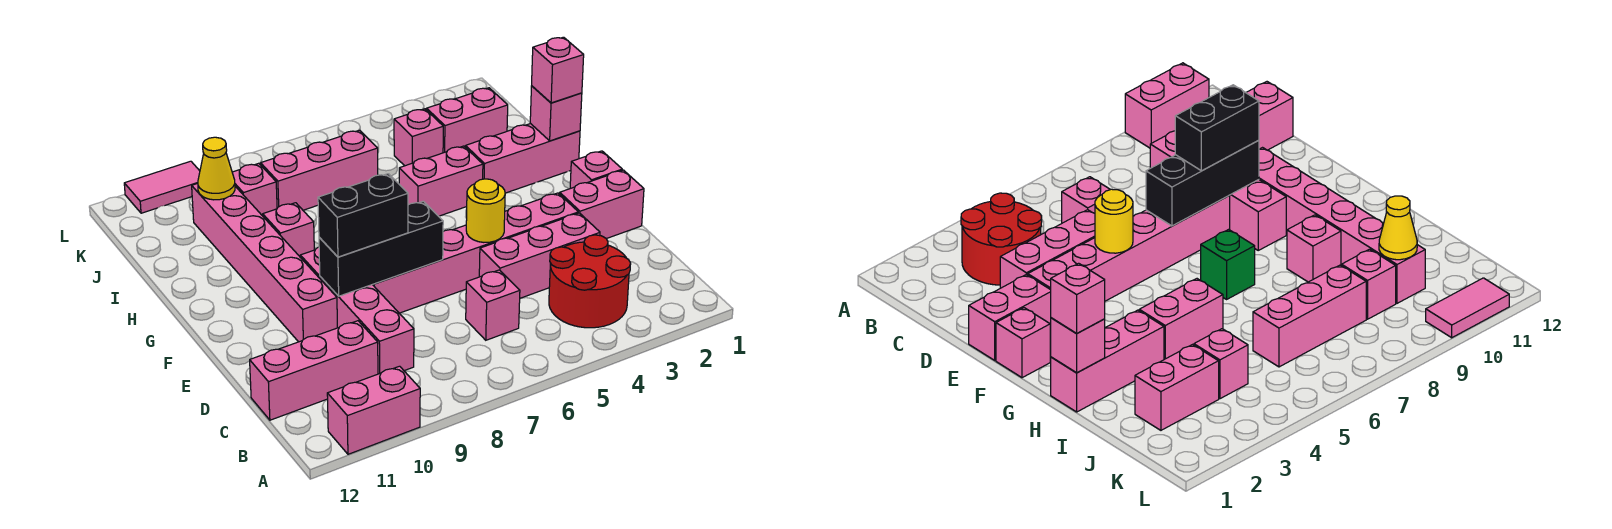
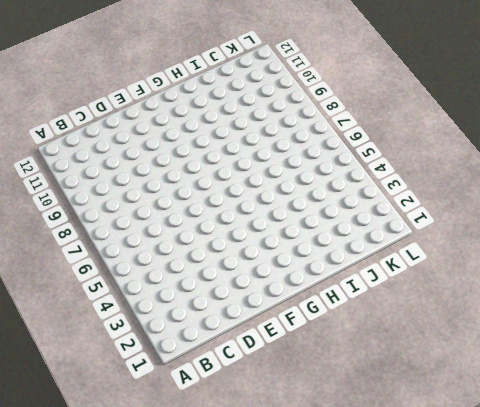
none -> pink brick A10:A11 level 1
none -> red round brick B3:C4 level 1
none -> pink brick C6 level 1

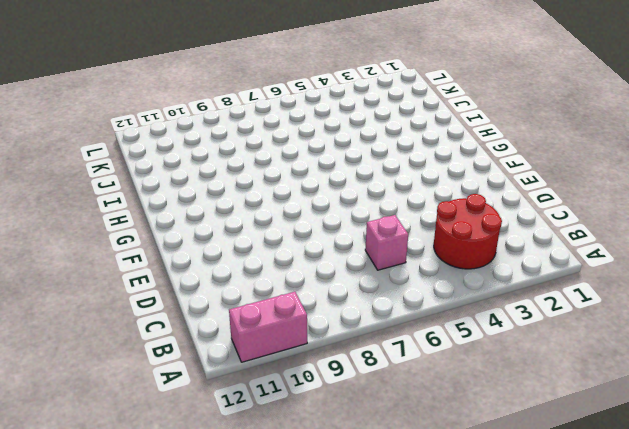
none -> pink brick C9:F9 level 1
none -> pink brick C10:C12 level 1
none -> pink brick D3:D5 level 1

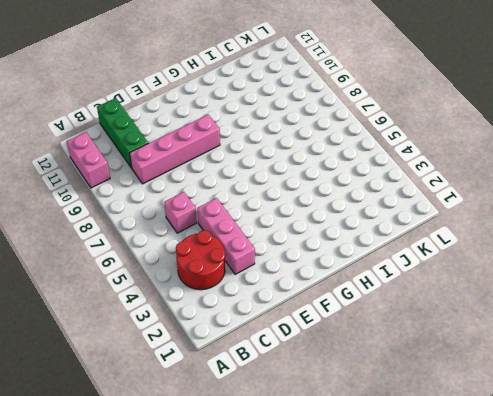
green brick C10:C12 level 1 -> pink brick C10:C12 level 1
none -> pink brick E1:E2 level 1
none -> pink brick E3:E8 level 1
none -> pink brick E10:J10 level 1

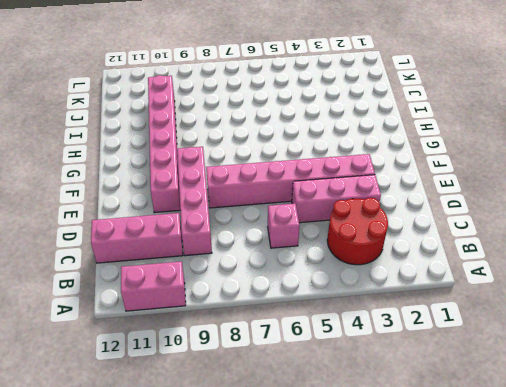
none -> pink brick E1:E2 level 1
none -> pink brick F1 level 1
none -> green brick G7 level 1

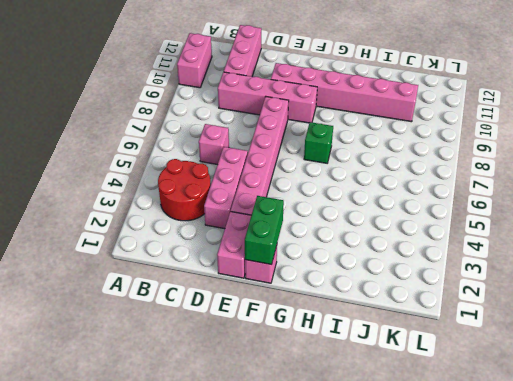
green brick F1:F2 level 2 -> none
none -> pink brick H1:H3 level 1
none -> pink brick H4:H5 level 1
none -> pink brick H9 level 1

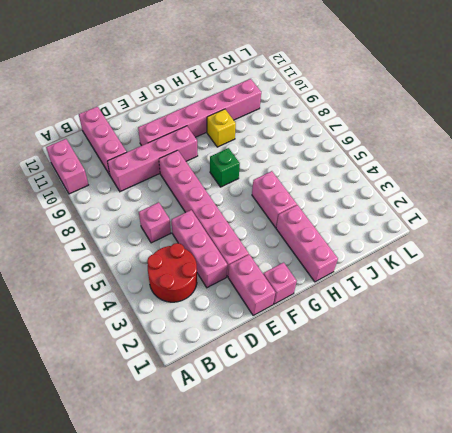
yellow brick H9 level 1 -> pink brick H9 level 1
none -> pink brick J2:J3 level 1
none -> pink brick J4 level 1
none -> pink brick J6:J8 level 1

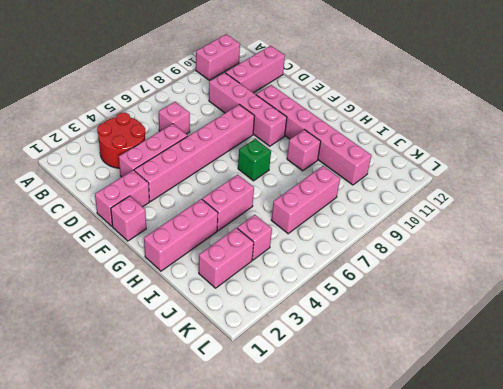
none -> pink brick J9 level 1
none -> pink tile L10:L11 level 1
none -> yellow round brick E5 level 2

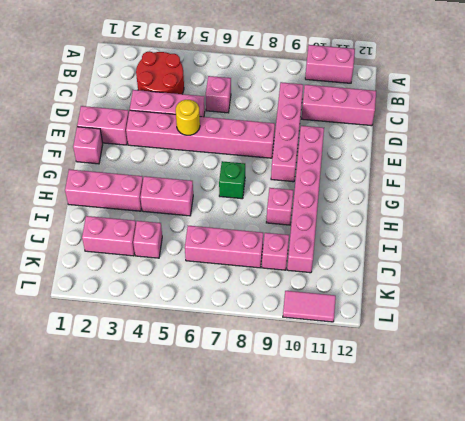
none -> black brick E7:E9 level 2
none -> pink brick H1 level 2
none -> yellow cone J10 level 2

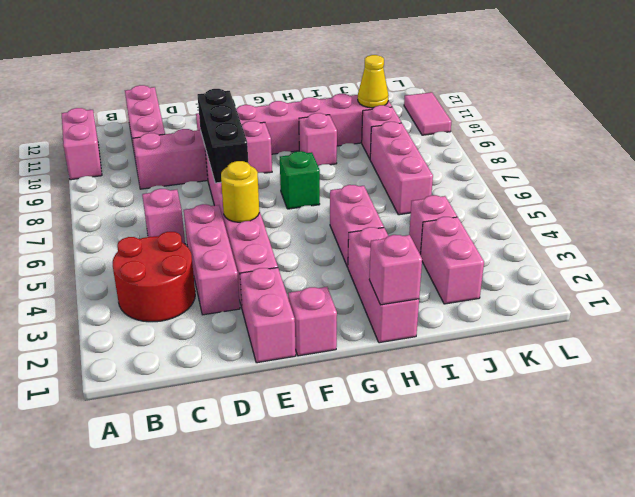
none -> black brick E8:E9 level 3
none -> pink brick H1 level 3

